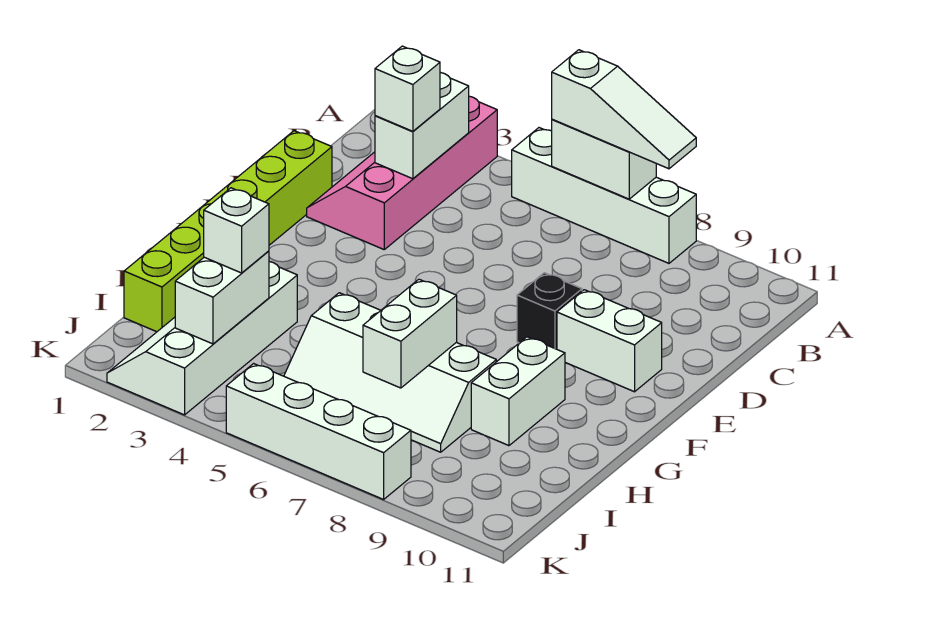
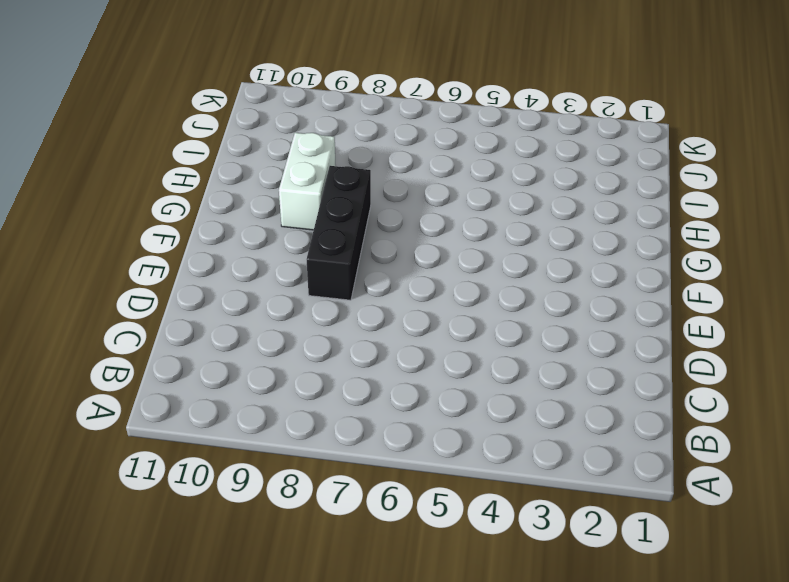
black brick E8:G8 level 1 -> black brick E8 level 1
none -> pink slope A2:D3 level 1 top 3
none -> white brick A5:A8 level 1
none -> lime brick D1:I1 level 1

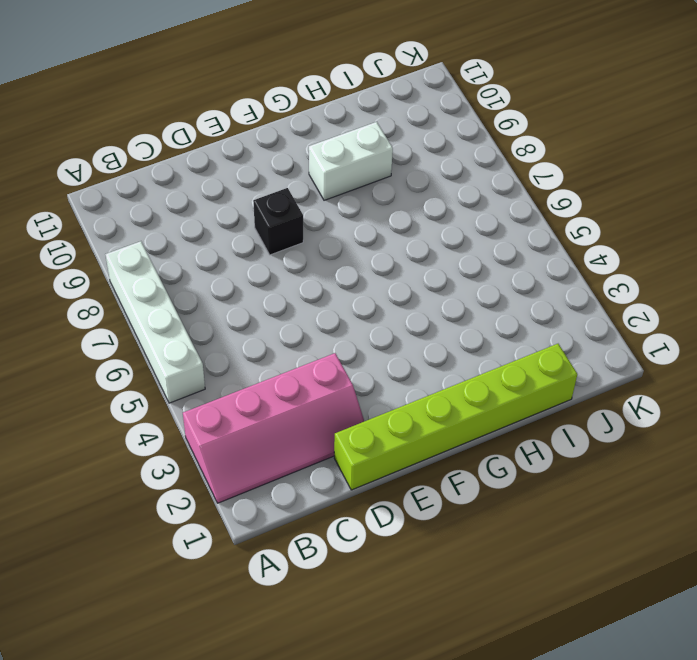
none -> white brick E9:E10 level 1
none -> white slope H2:K3 level 1 top 3
none -> white slope H5:I8 level 1 top H

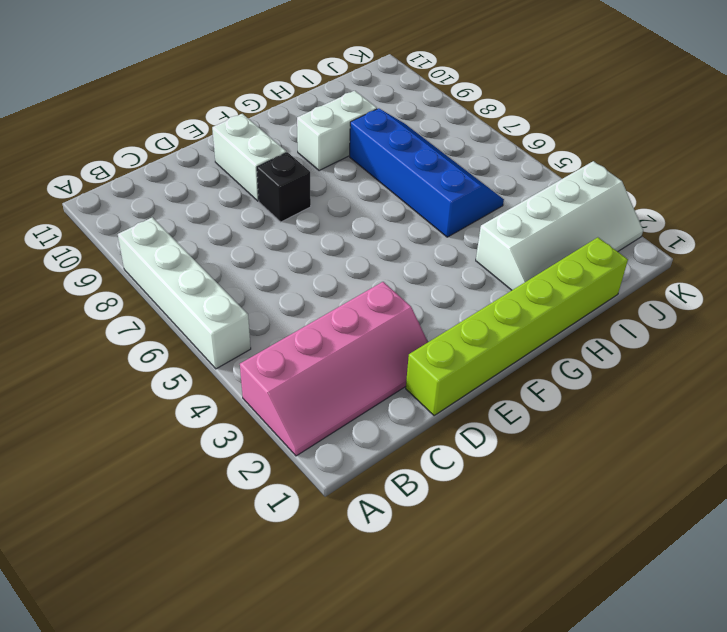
blue slope H5:I8 level 1 top H -> white slope H5:I8 level 1 top H
none -> white brick K5:K8 level 1
none -> white brick A6:A7 level 2
none -> white brick B3:C3 level 2

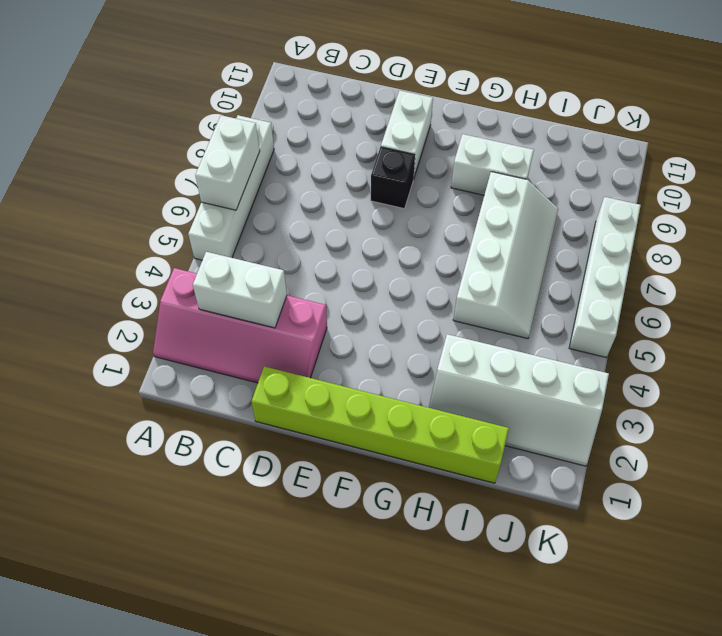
none -> white brick H7:I7 level 2
none -> white brick I3:J3 level 2
none -> white slope A6:A8 level 3 top 6

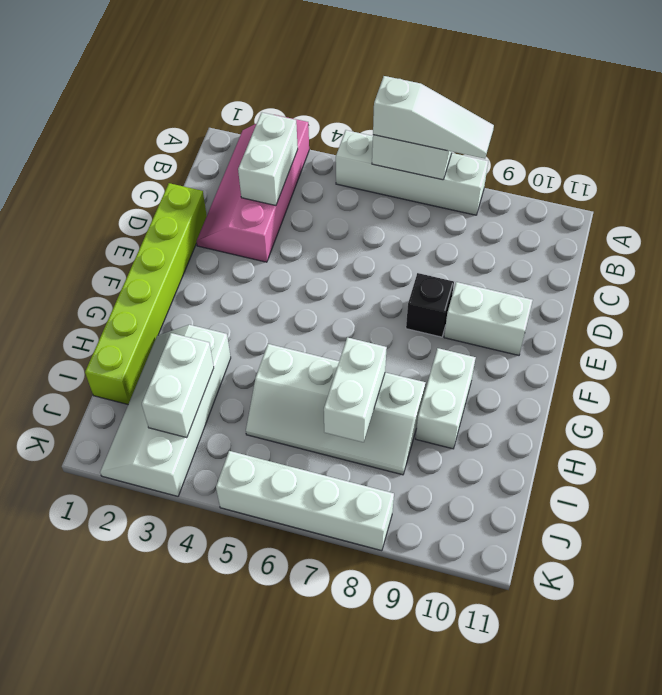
none -> white brick C3 level 3
none -> white brick I3 level 3

